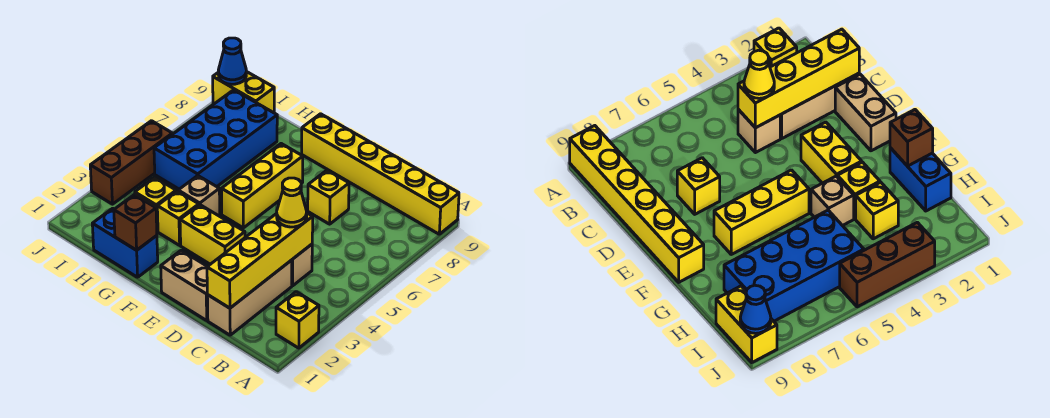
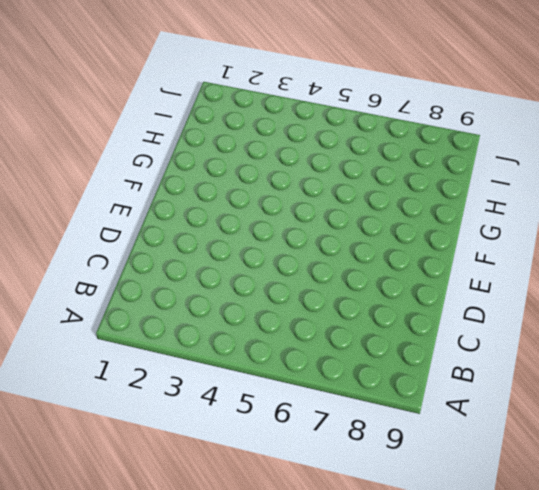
none -> yellow brick A2 level 1
none -> yellow brick A9:F9 level 1
none -> tan brick C1:C3 level 1

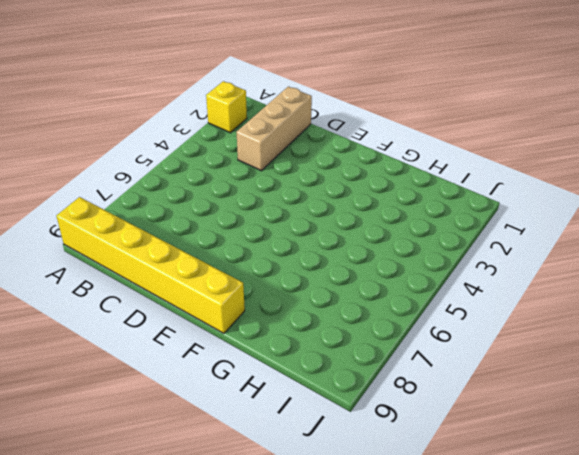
none -> tan brick C4 level 1
none -> tan brick D1:E1 level 1
none -> yellow brick D7 level 1

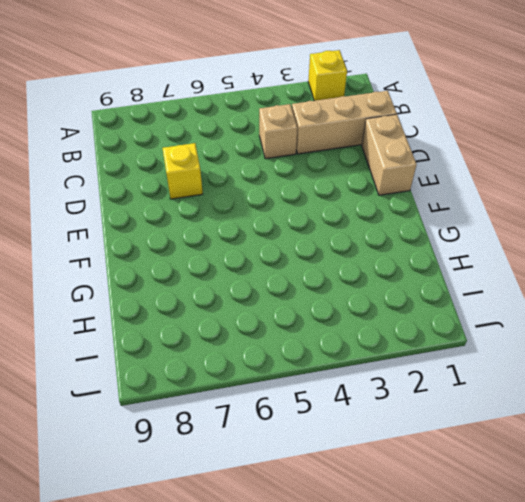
none -> yellow brick A9:F9 level 1
none -> yellow brick E3:F3 level 1
none -> yellow brick F5:F7 level 1

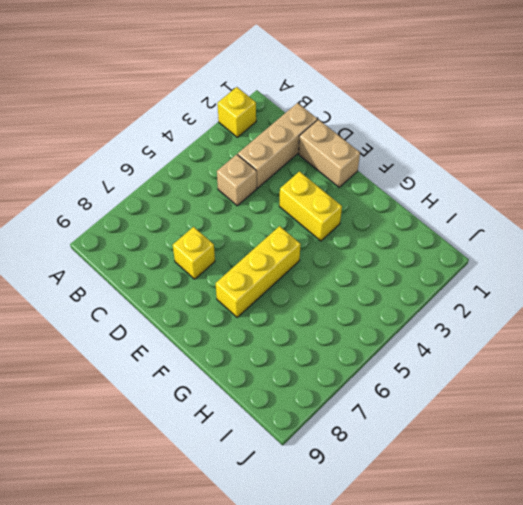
none -> yellow brick A9:F9 level 1
none -> blue brick G1:H1 level 1
none -> yellow brick G3 level 1

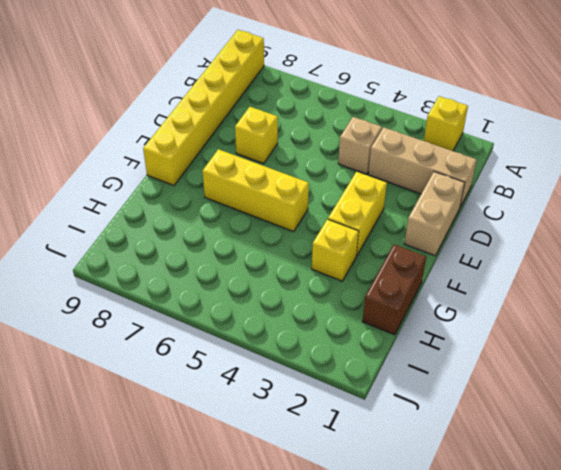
brown brick G1:H1 level 1 -> blue brick G1:H1 level 1
none -> tan brick G4 level 1
none -> yellow brick H3 level 1
none -> blue brick H5:I8 level 1

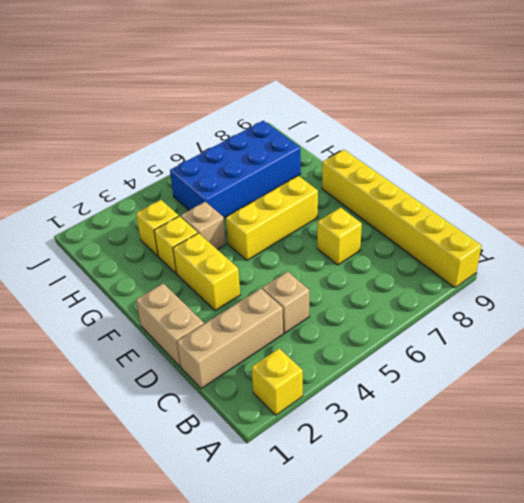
none -> blue brick G1:H1 level 1
none -> yellow brick I9:J9 level 1
none -> brown brick J3:J5 level 1

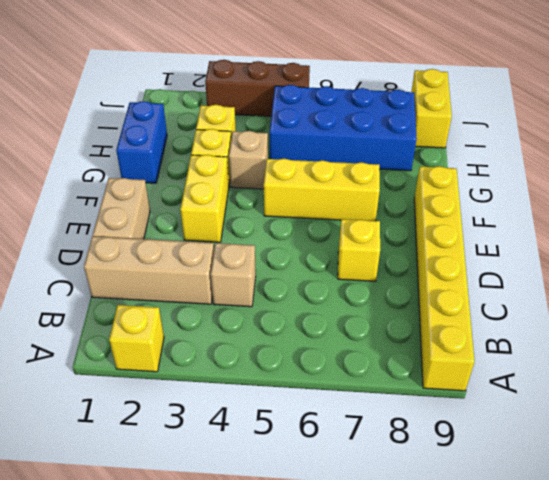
none -> yellow brick C1:C4 level 2
none -> brown brick G1 level 2
none -> blue cone J9 level 2

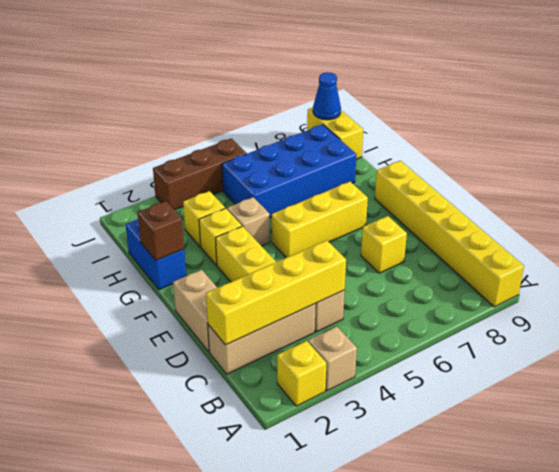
tan brick A3 level 1 -> none
none -> yellow cone C4 level 3

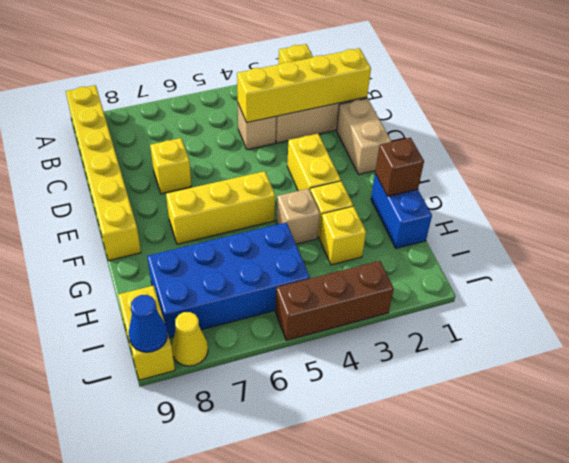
yellow cone J8 level 1 -> yellow cone C4 level 3

